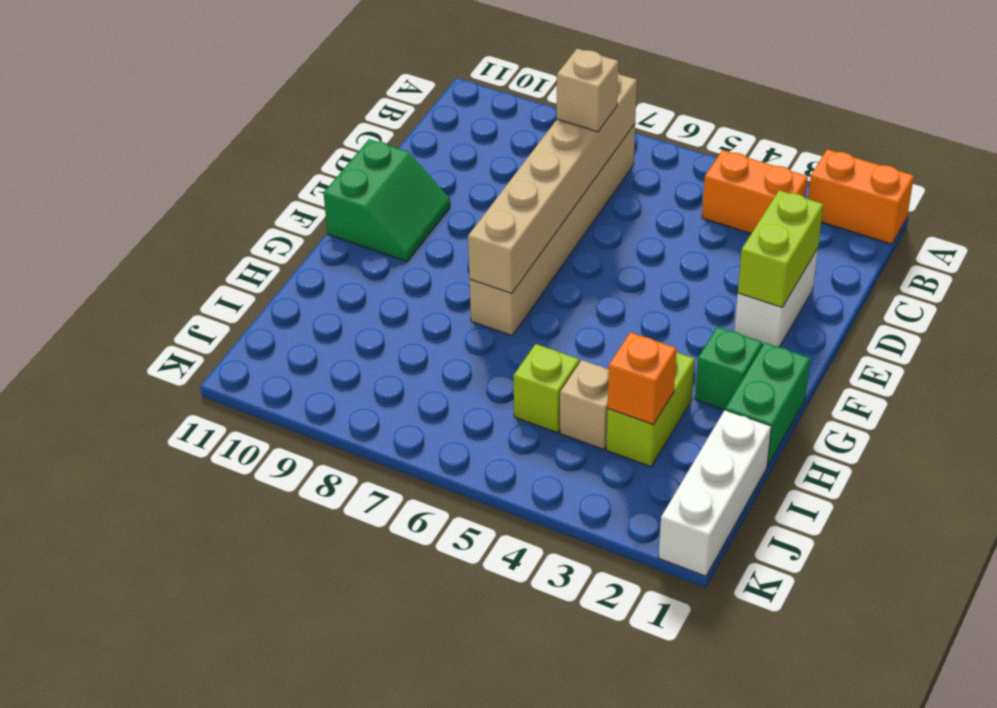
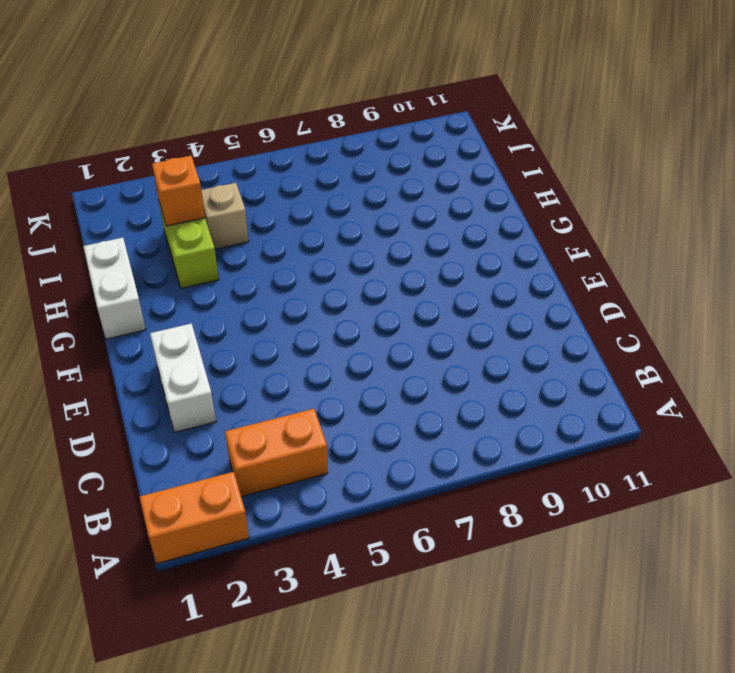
white brick G1:H1 level 1 -> green brick G1:H1 level 1
none -> tan brick B7:G7 level 1
none -> green slope E10:F11 level 1 top 11
none -> green brick G2 level 1

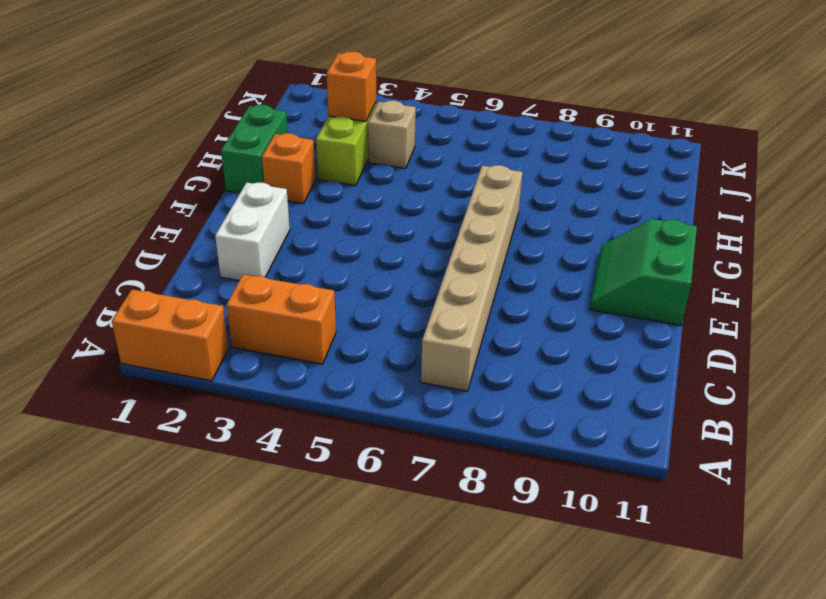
orange brick G2 level 1 -> green brick G2 level 1
none -> white brick I1:K1 level 1
none -> lime brick I5 level 1
none -> tan brick B7:G7 level 2

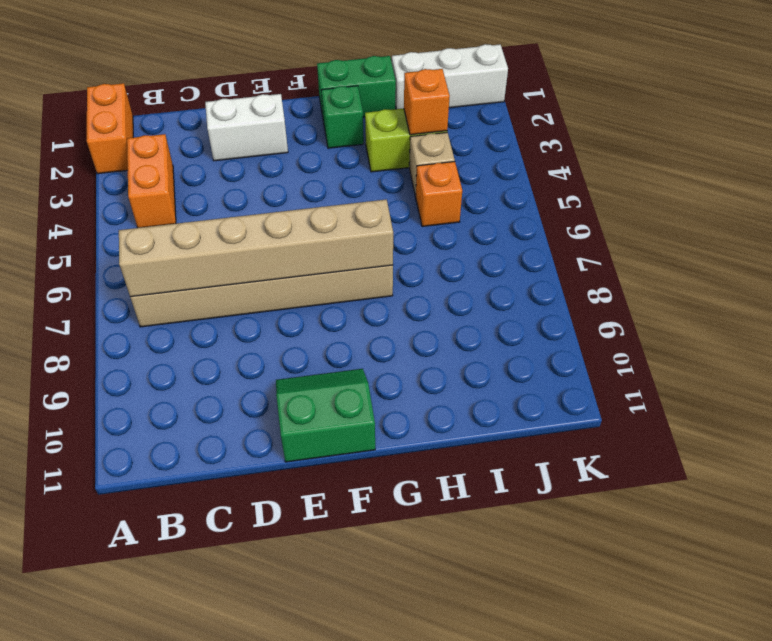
orange brick I5 level 1 -> lime brick I5 level 1
none -> lime brick D2:E2 level 2
none -> tan brick C7 level 3

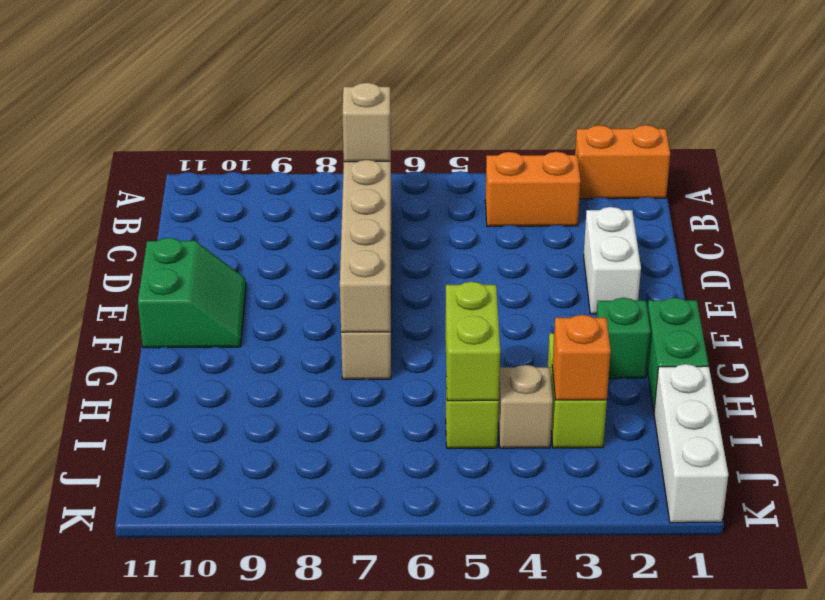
lime brick H5:I5 level 2 -> lime brick D2:E2 level 2

